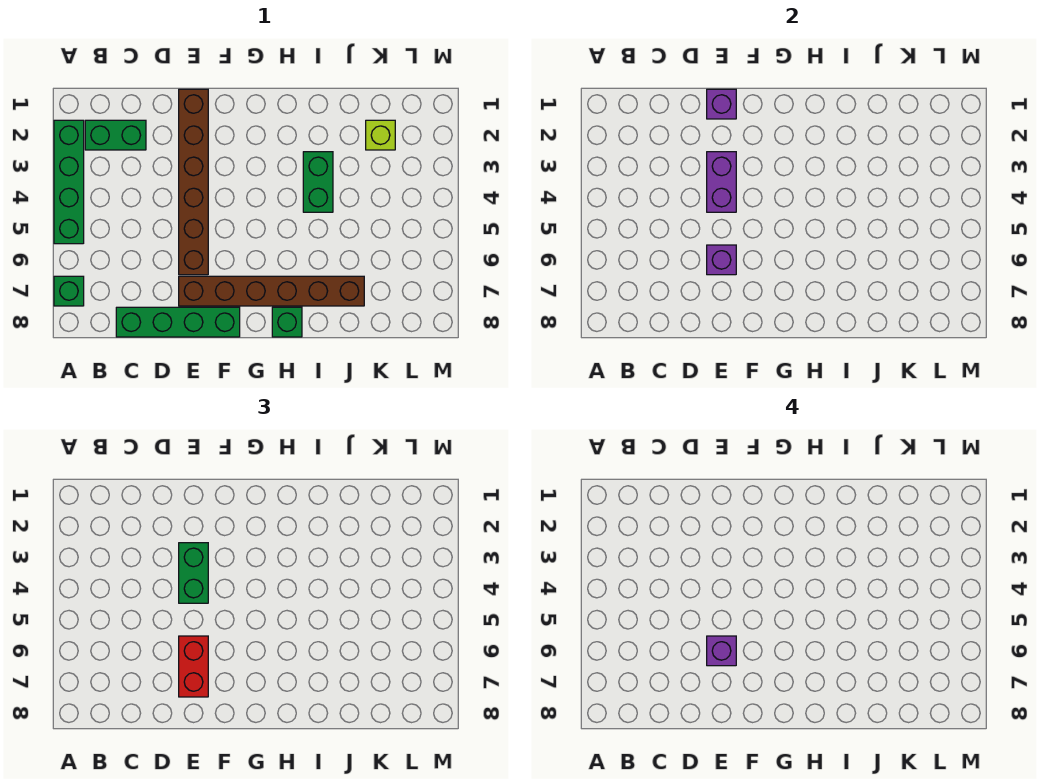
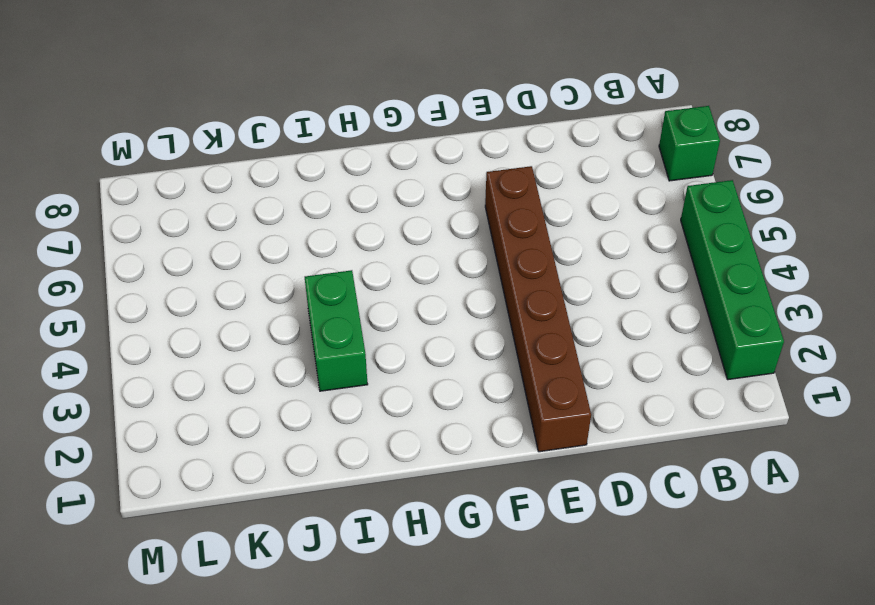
none -> green brick B2:C2 level 1
none -> green brick C8:F8 level 1
none -> brown brick E7:J7 level 1

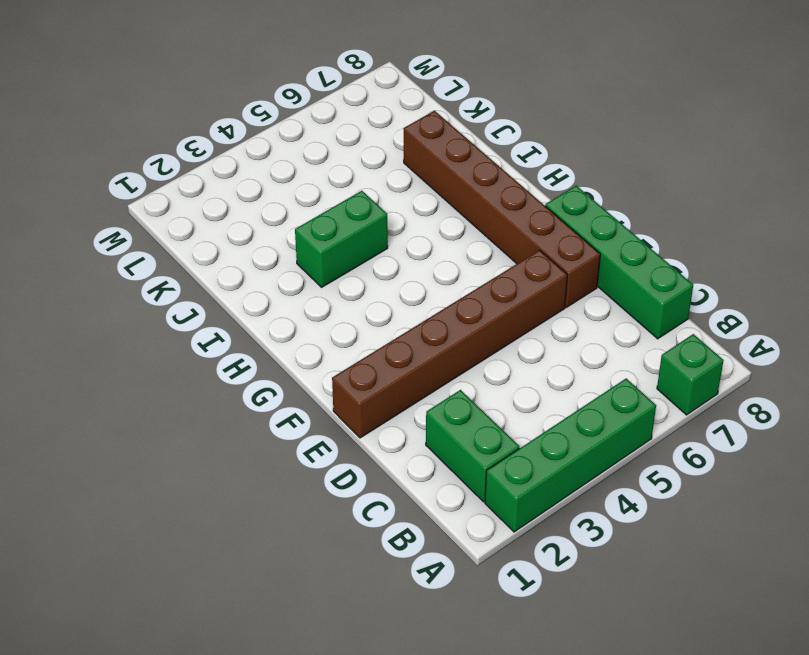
none -> green brick H8 level 1
none -> lime brick K2 level 1
none -> purple brick E1 level 2

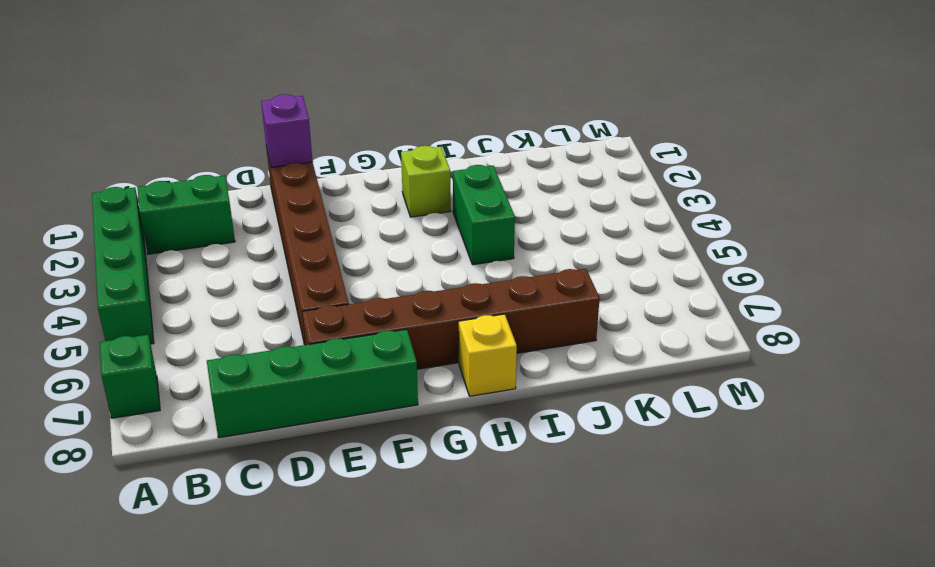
lime brick H2 level 1 -> lime brick K2 level 1
yellow brick H8 level 1 -> green brick H8 level 1
none -> purple brick E3:E4 level 2
none -> purple brick E6 level 2
none -> green brick E3:E4 level 3

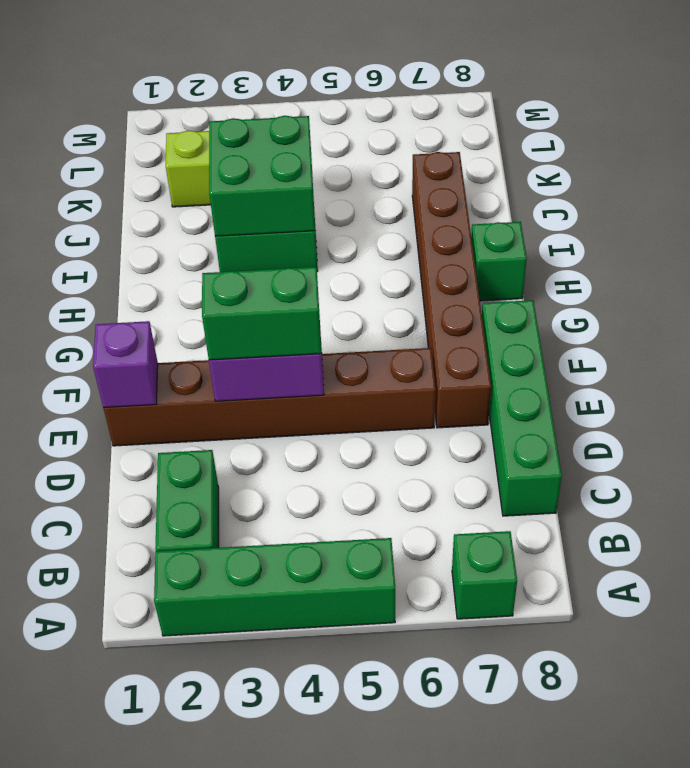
green brick I3:J4 level 2 -> none
none -> purple brick E6 level 2
none -> red brick E6:E7 level 3
none -> purple brick E6 level 4

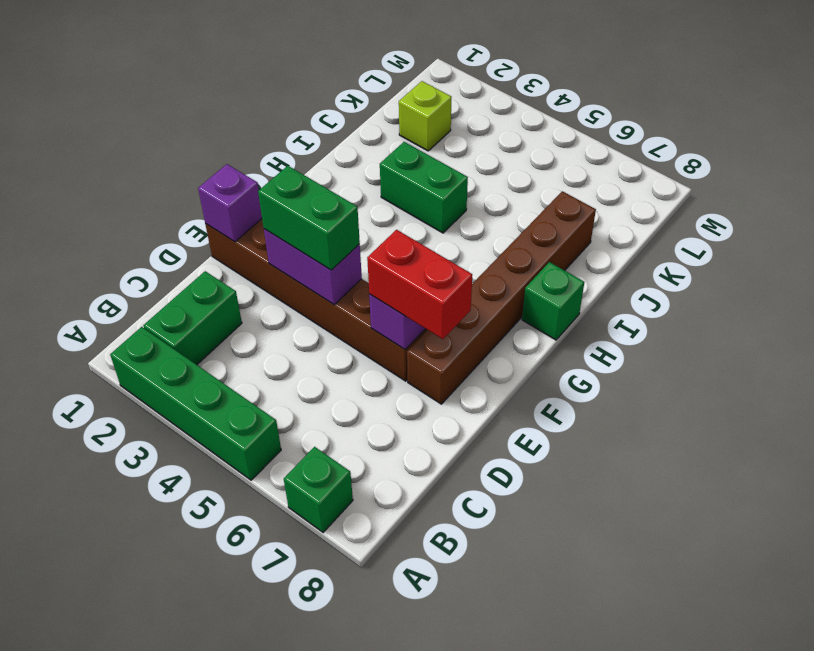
none -> green brick C8:F8 level 1
none -> purple brick E6 level 4

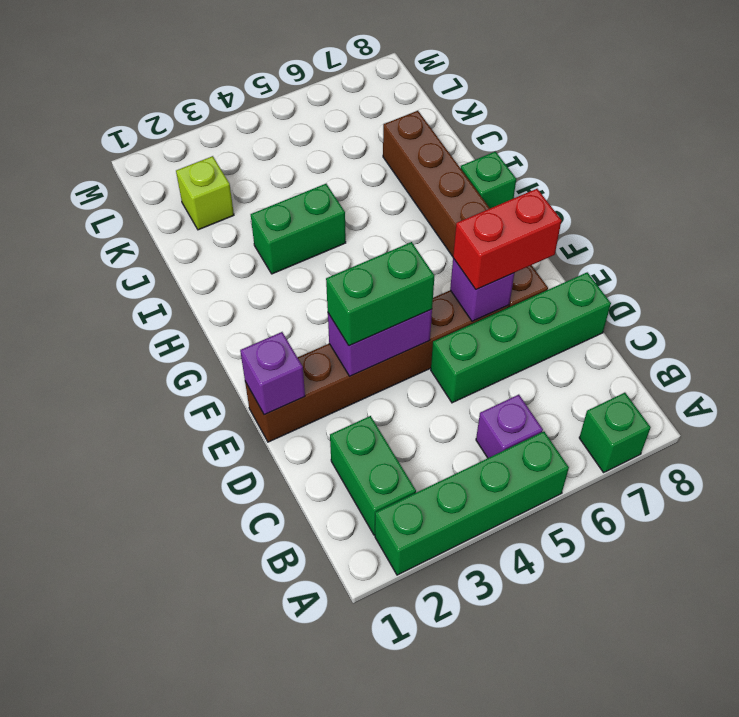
purple brick B5 level 1 -> purple brick E6 level 4
green brick D5:D8 level 1 -> green brick C8:F8 level 1

